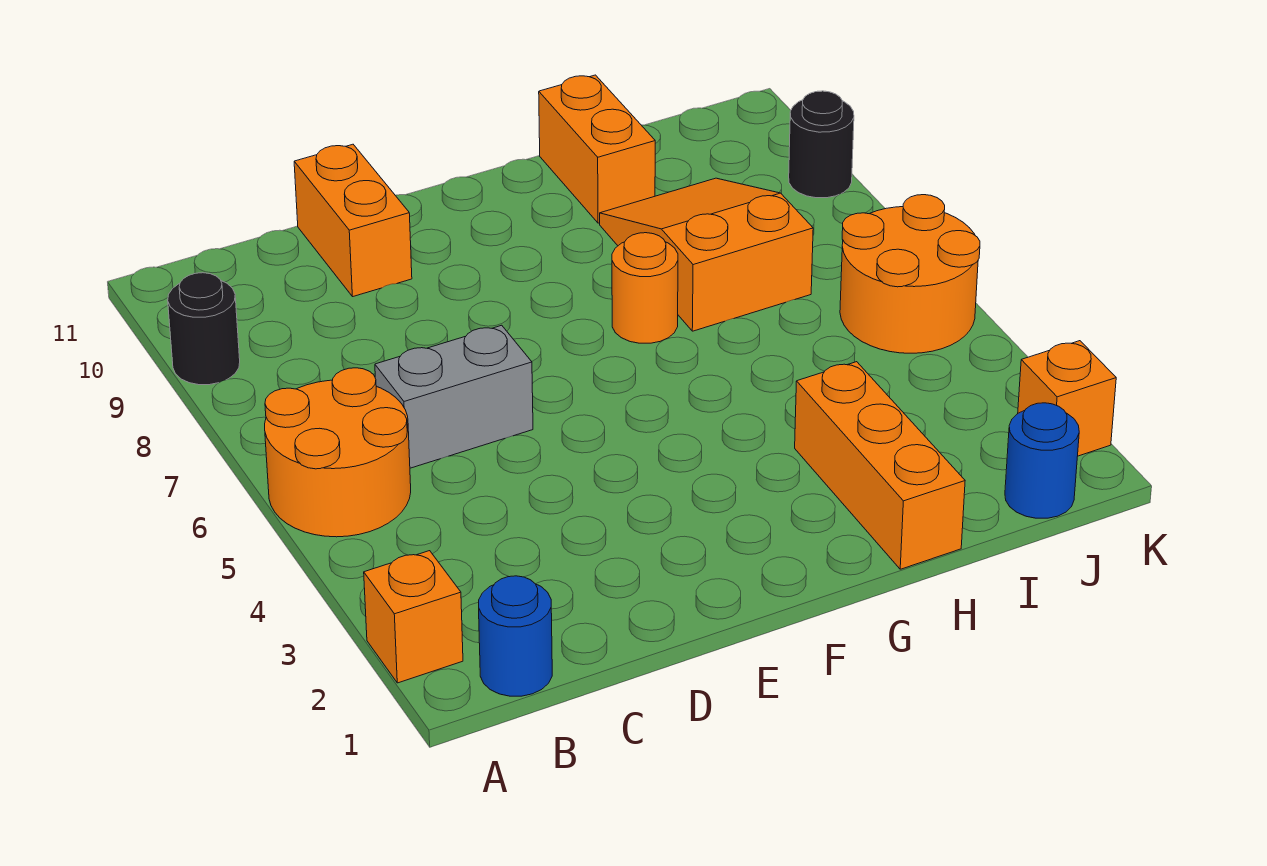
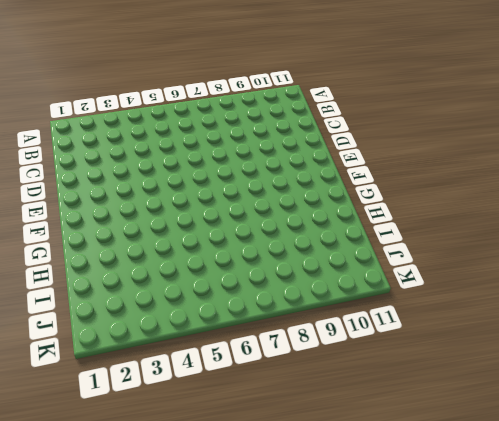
none -> orange brick A2 level 1
none -> orange round brick A5:B6 level 1
none -> black round brick A9 level 1

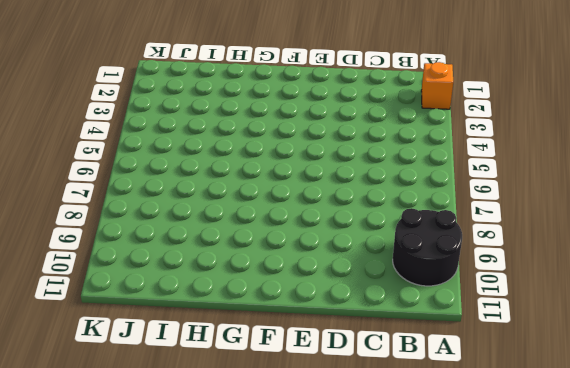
black round brick A9:B10 level 1 -> black round brick A9 level 1
none -> orange round brick A5:B6 level 1
none -> blue round brick B1 level 1
none -> grey brick C6:D6 level 1

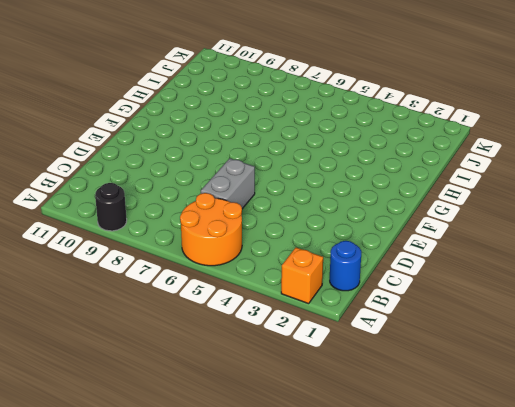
none -> orange brick D10:D11 level 1
none -> orange round brick G7 level 1
none -> orange brick H1:H3 level 1

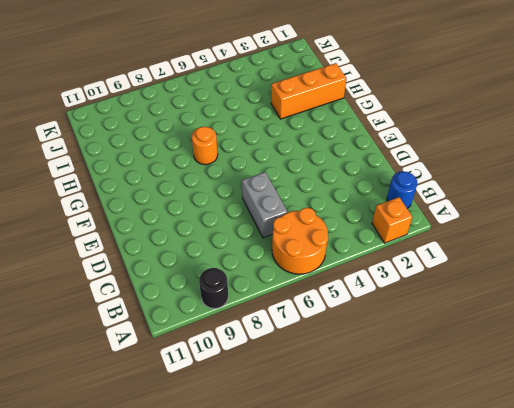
none -> orange brick D10:D11 level 1
none -> orange slope H7:I9 level 1 top 7
none -> orange brick H10:H11 level 1

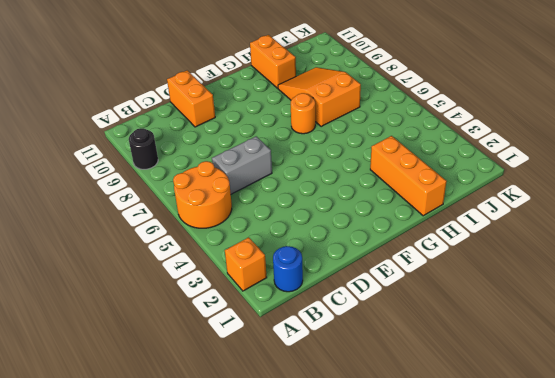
none -> blue round brick J1 level 1
none -> orange round brick J5:K6 level 1
none -> orange brick K2 level 1

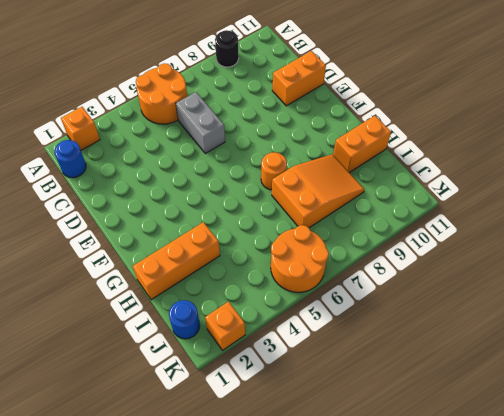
none -> black round brick K9 level 1

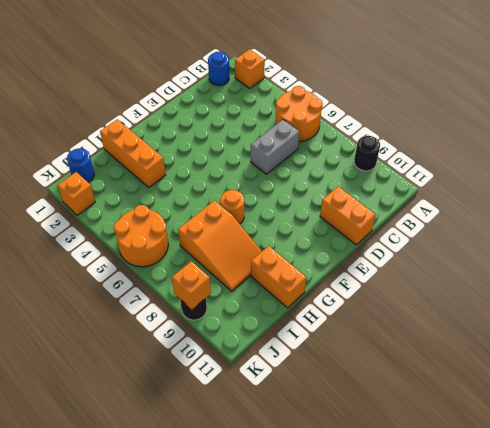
orange brick K9 level 2 -> none

